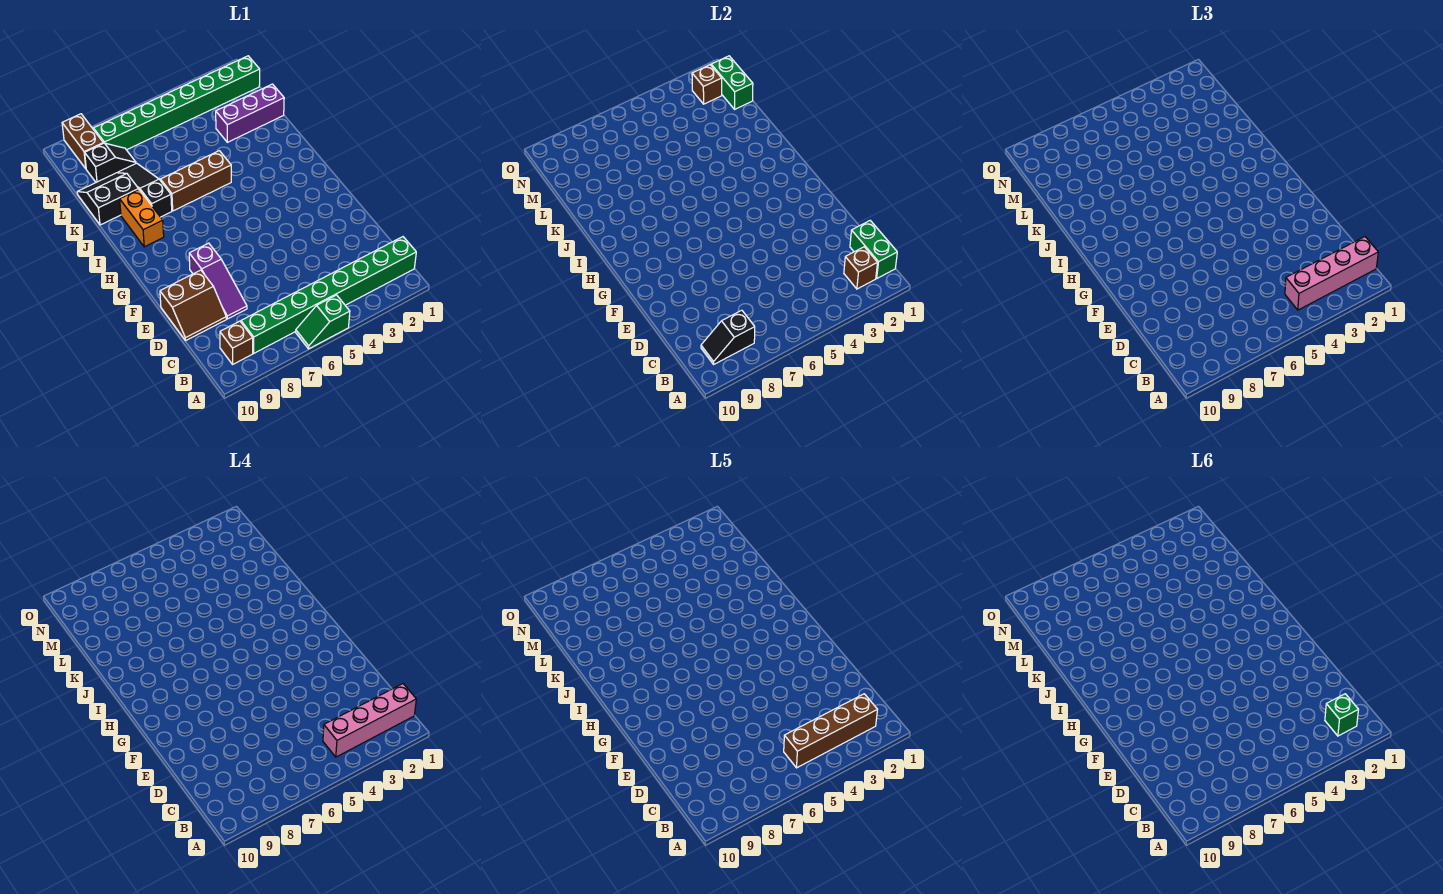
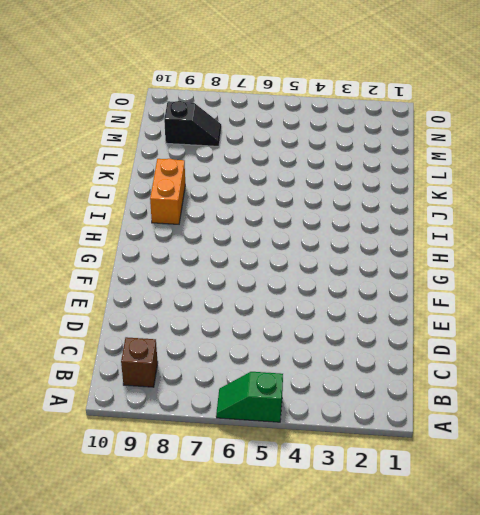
none -> green brick B1:B8 level 1
none -> purple slope D8:F8 level 1 top F
none -> brown slope D9:E10 level 1 top E

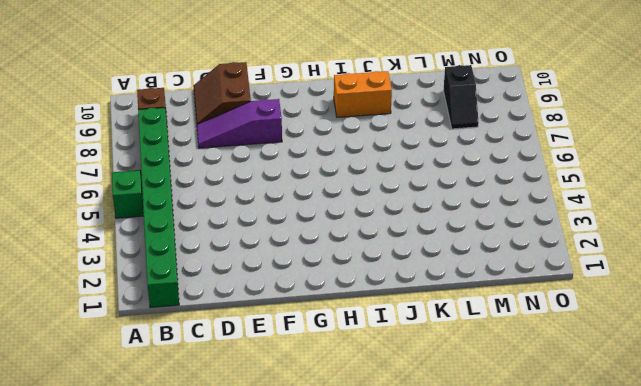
none -> brown brick J5:J7 level 1
none -> black slope J8:L8 level 1 top J
none -> black slope K9:L10 level 1 top K

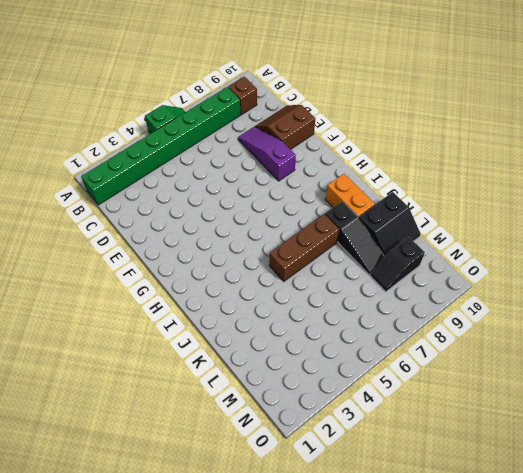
none -> purple brick L1:L3 level 1
none -> green brick N1:N8 level 1
none -> brown brick N9:O9 level 1

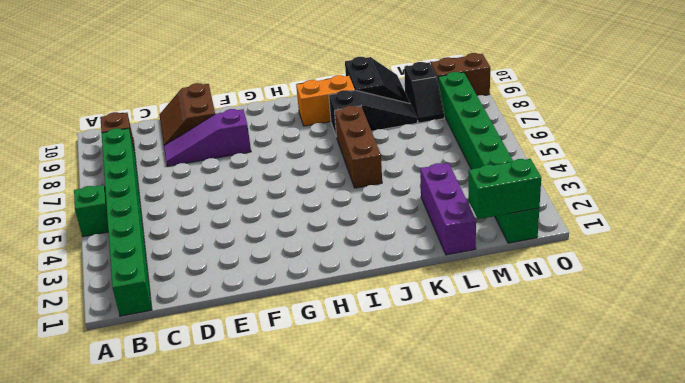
none -> green brick B1:C1 level 2
none -> brown brick B2 level 2
none -> black slope B8:B9 level 2 top 8

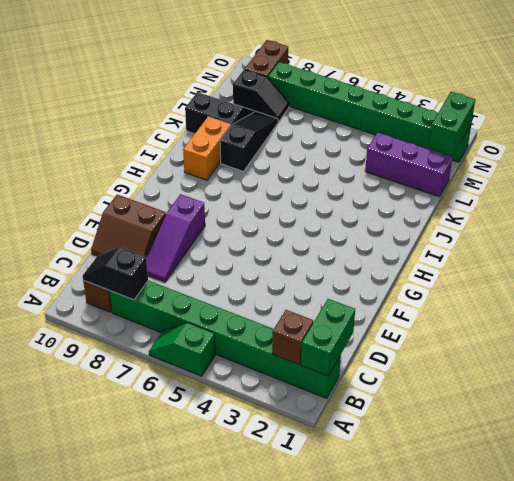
none -> brown brick J5:J7 level 1
none -> brown brick N2 level 2
none -> pink brick B1:B4 level 3

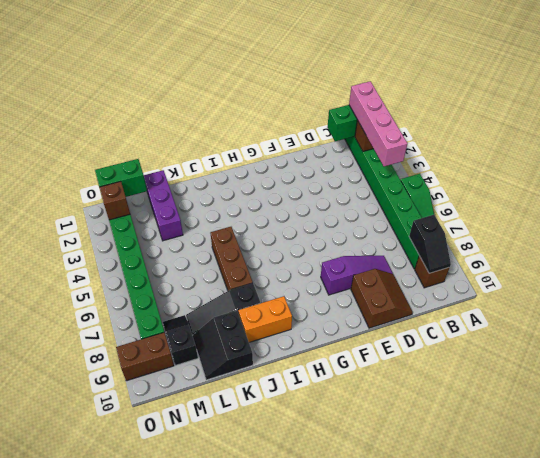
none -> pink brick B1:B4 level 4
none -> brown brick B2:B5 level 5
none -> green brick B2 level 6

